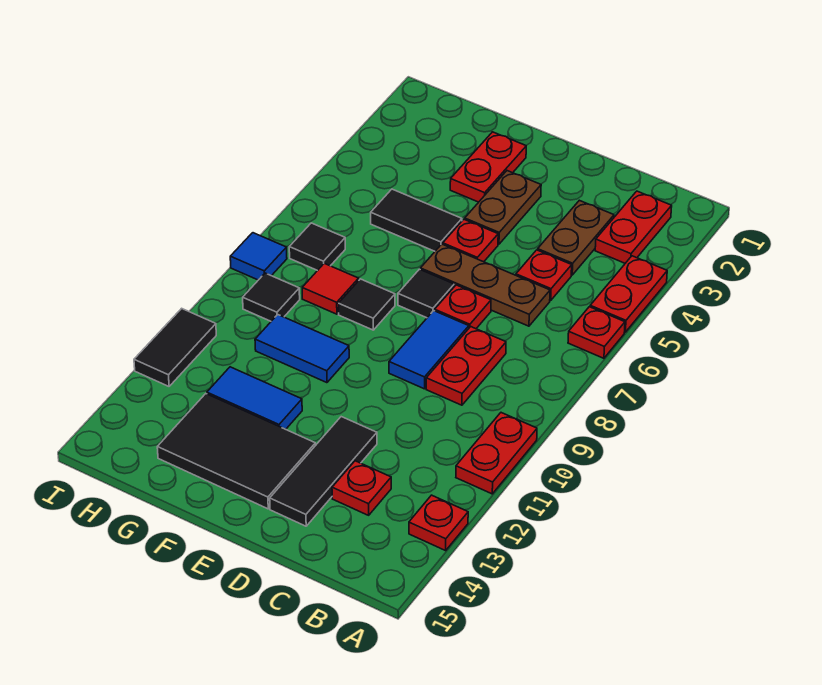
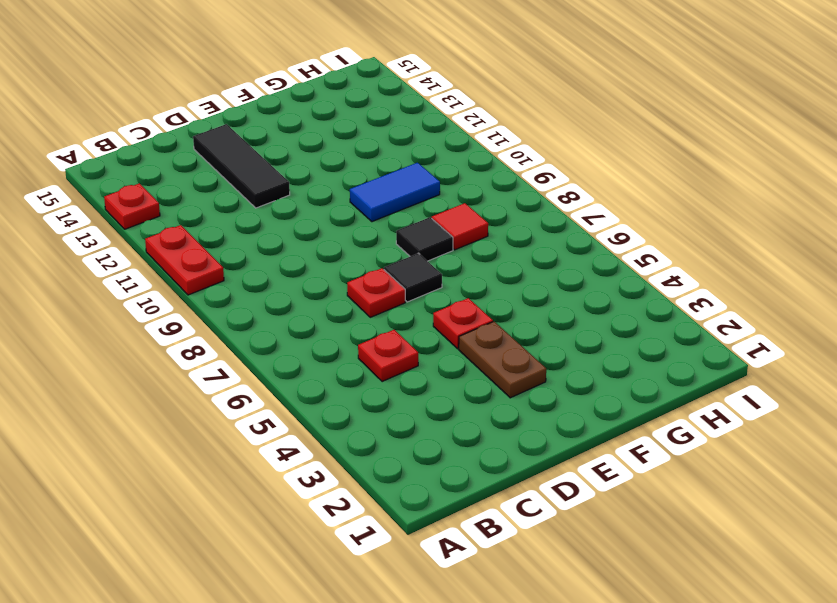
none -> red plate A4:A5 level 1
none -> red plate A6 level 1
none -> red plate B2:B3 level 1

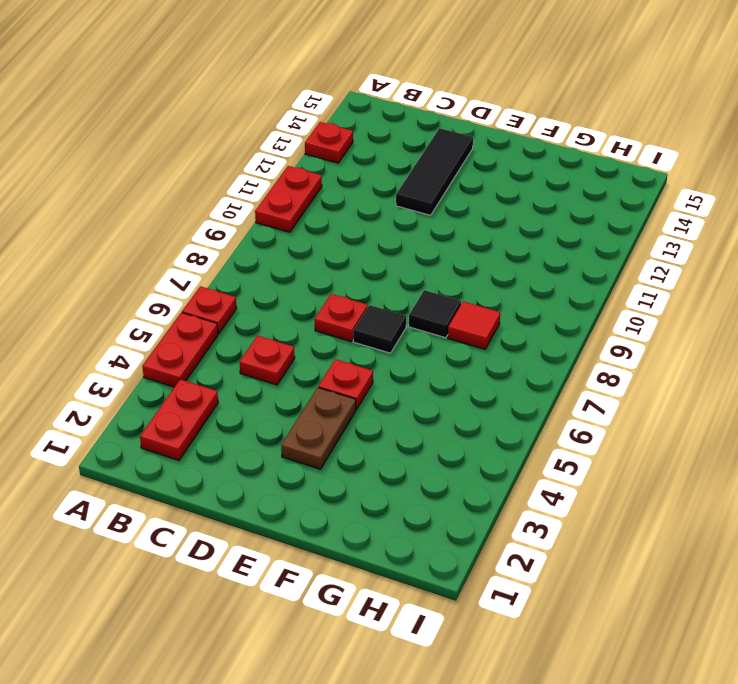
none -> brown plate C3:C4 level 1
none -> brown plate C6:E6 level 1
none -> red plate C8:C9 level 1

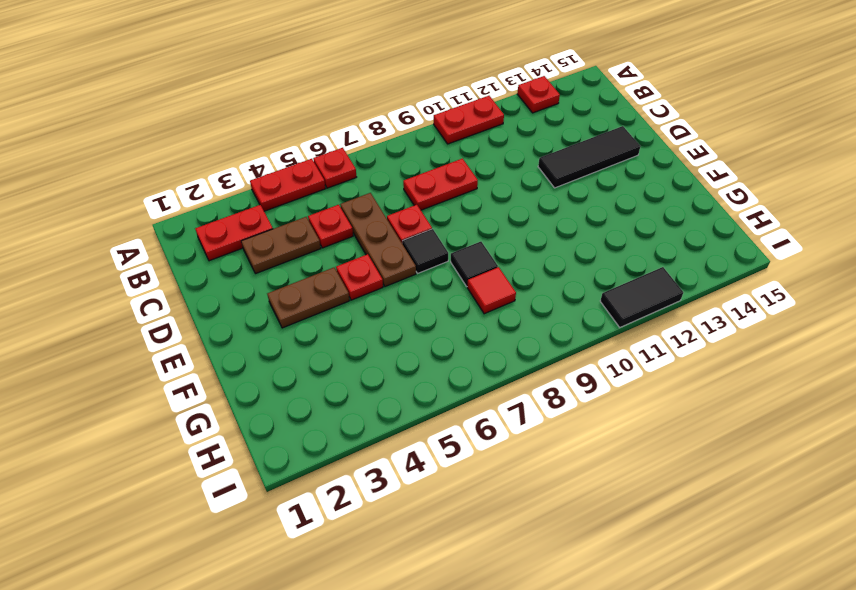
none -> red plate C13 level 1
none -> blue tile D8:D9 level 1
none -> black tile E13:G14 level 1

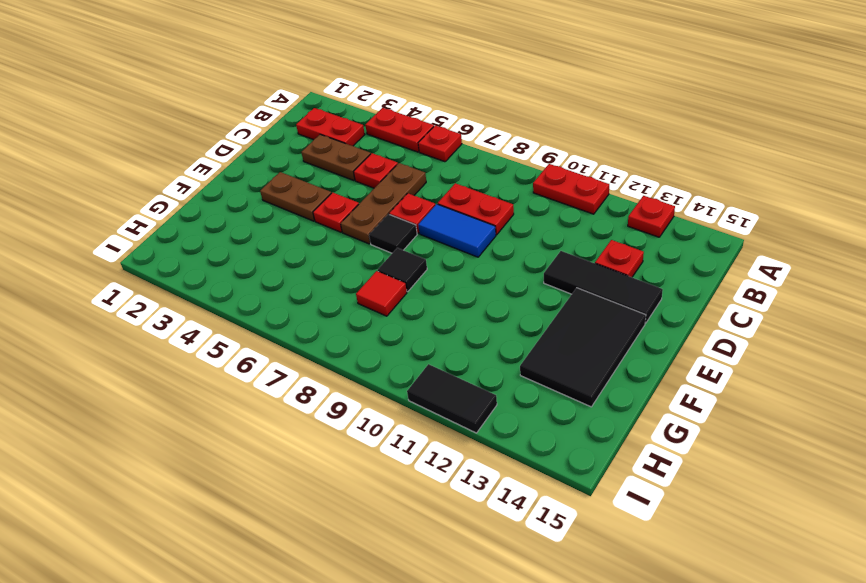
none -> red plate F2:F3 level 1
none -> black tile F5:G5 level 1
none -> blue tile F10:G10 level 1

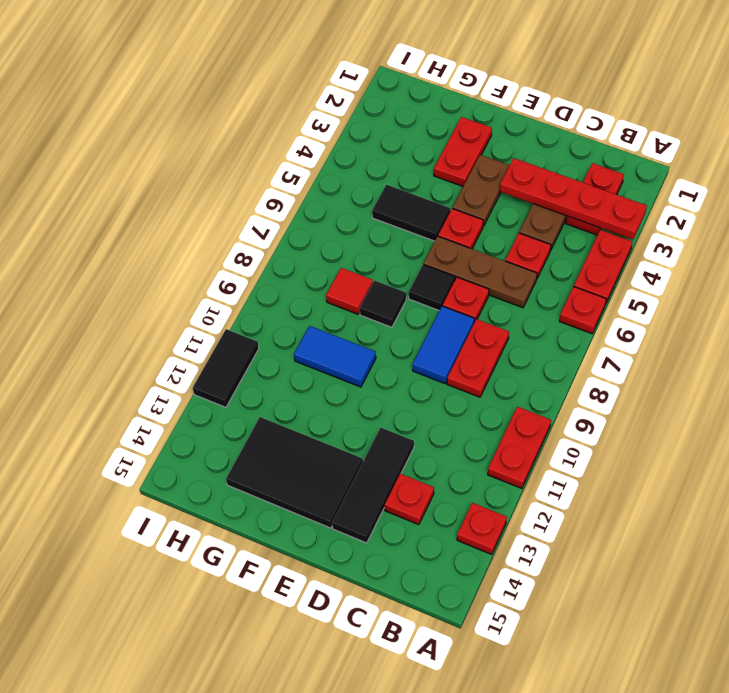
red plate A3:D3 level 2 -> none
none -> blue tile F12:G12 level 1
none -> black tile H7 level 1
none -> black tile H9 level 1

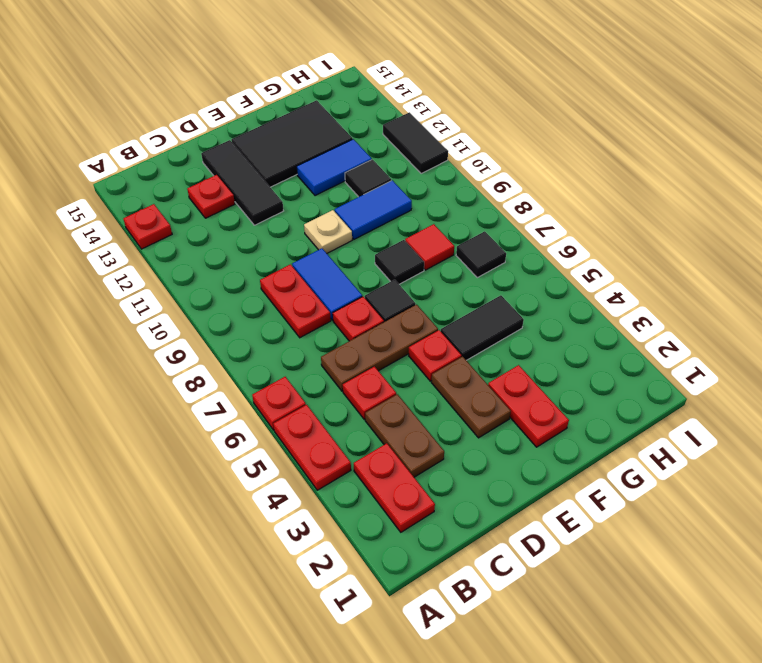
tan plate E10 level 1 -> none
black tile G11 level 1 -> black tile H9 level 1
none -> red plate A10:A11 level 1
none -> blue tile I8 level 1

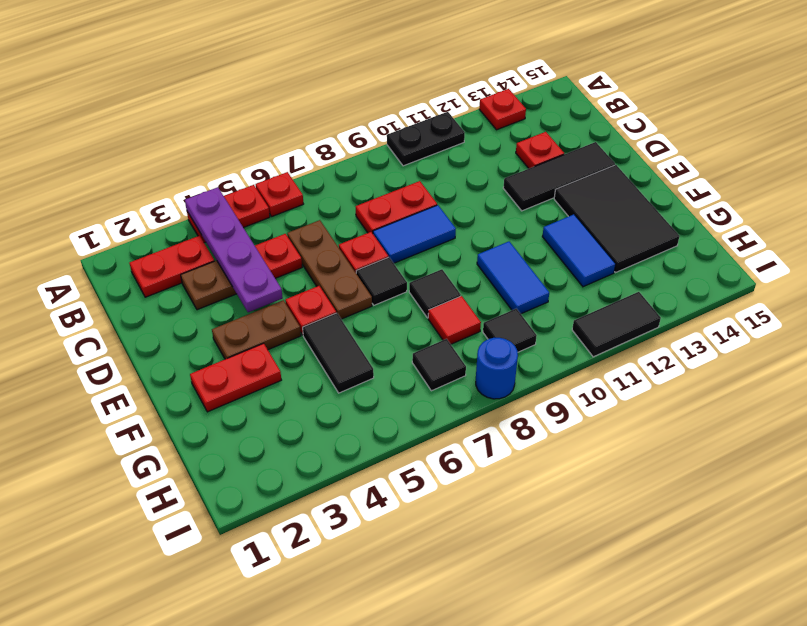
purple plate A4:D4 level 2 -> none
black plate A10:A11 level 1 -> red plate A10:A11 level 1
blue round brick I8 level 1 -> blue tile I8 level 1

